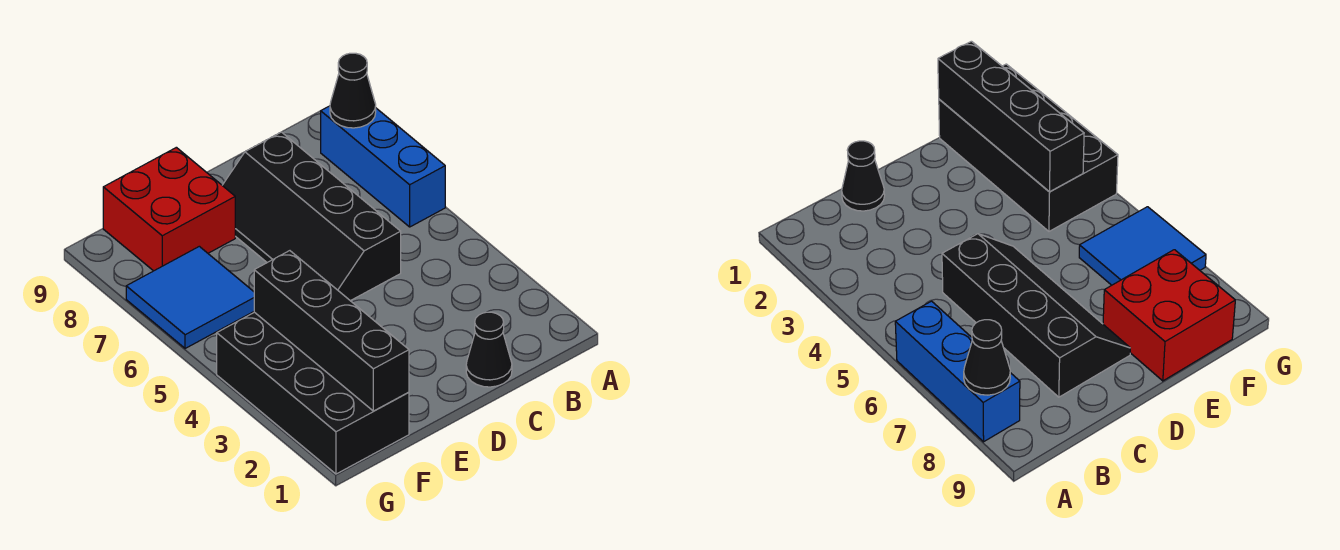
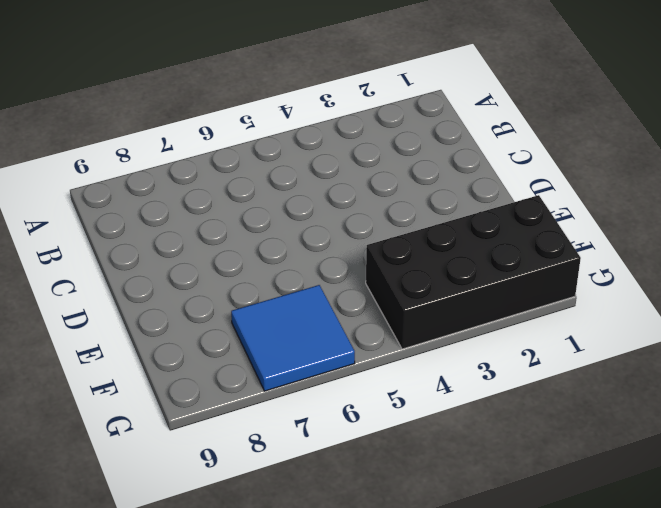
none -> blue brick A6:A8 level 1
none -> black cone C1 level 1

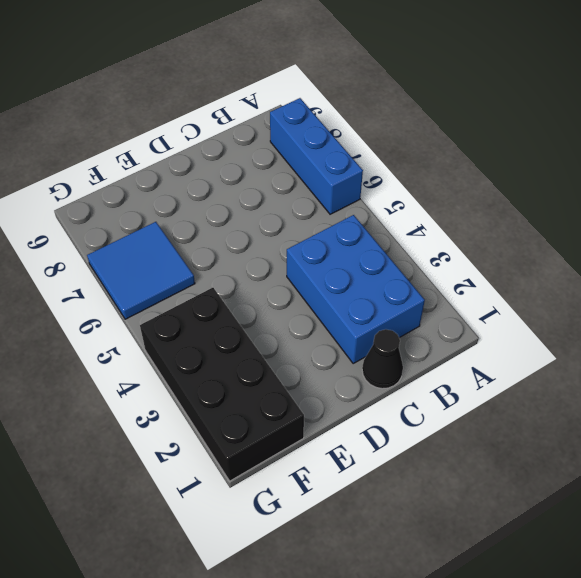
blue brick B2:C4 level 1 -> none
none -> black slope C5:D8 level 1 top C
none -> red brick E8:F9 level 1

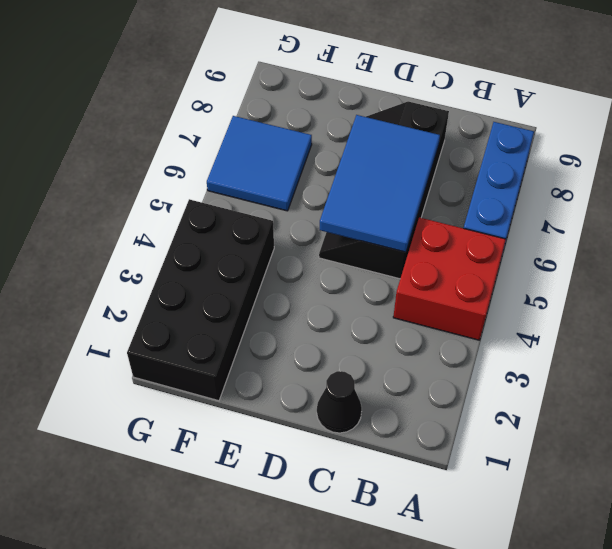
red brick A4:B5 level 1 -> red brick E8:F9 level 1
blue tile C5:D7 level 2 -> none
none -> black cone A8 level 2
none -> black brick F1:F4 level 2

